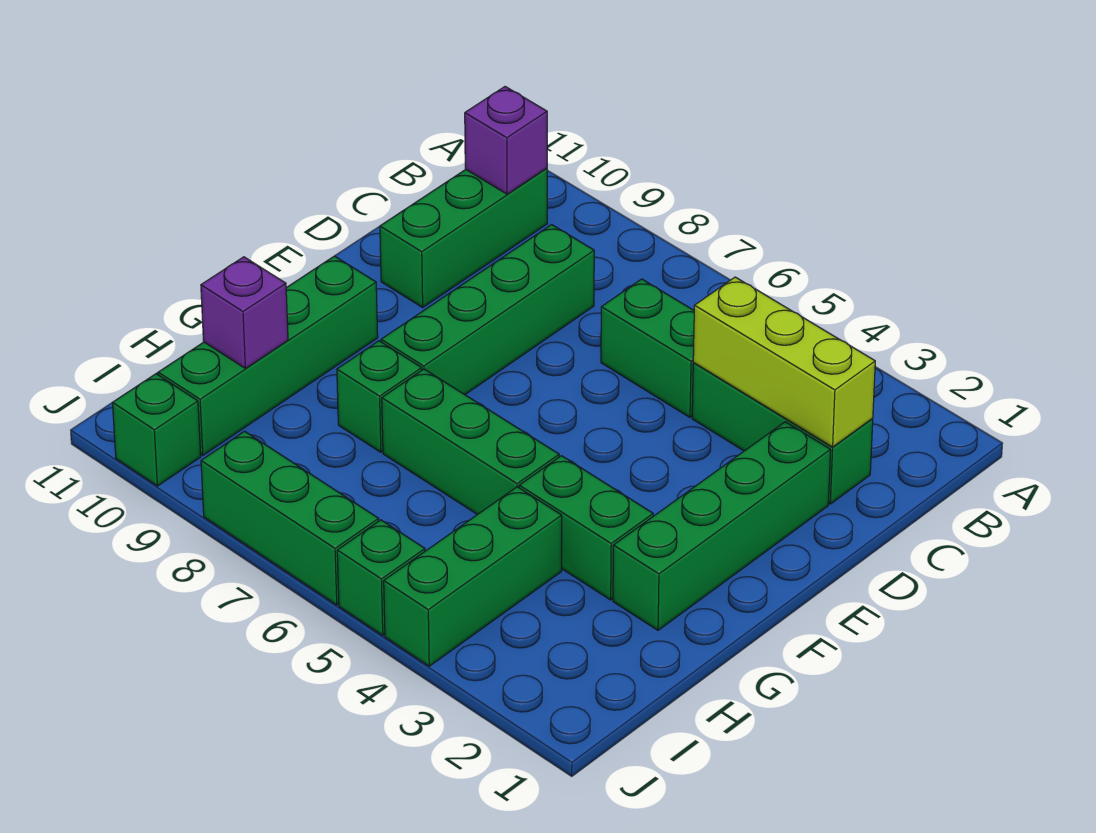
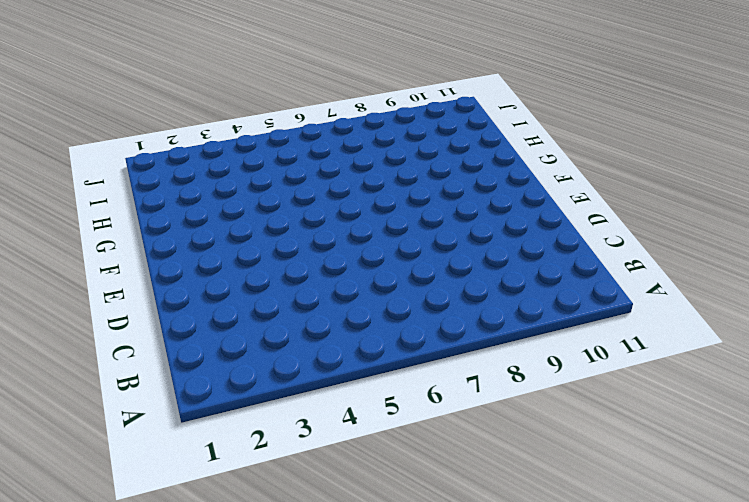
none -> green brick B10:D10 level 1
none -> green brick C2:C4 level 1
none -> green brick C5:C6 level 1

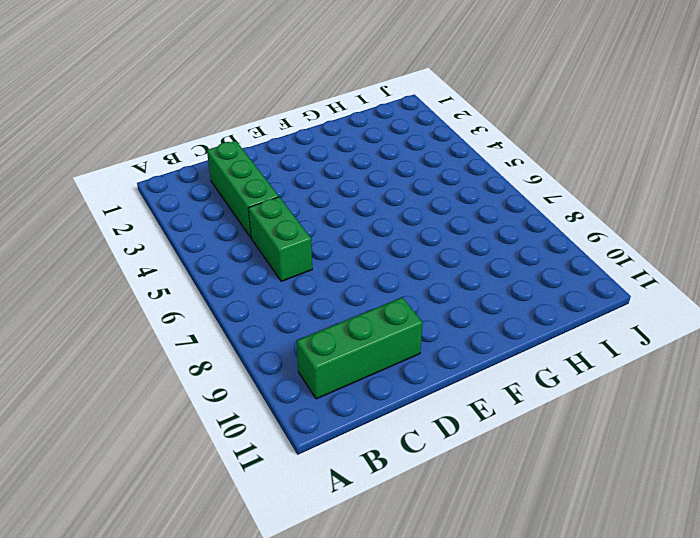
none -> green brick C8:F8 level 1
none -> green brick D2:G2 level 1
none -> green brick F10:I10 level 1

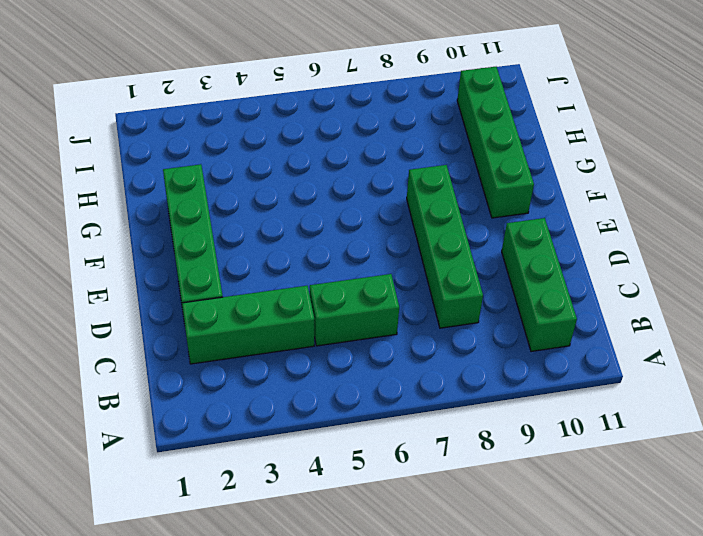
none -> green brick G3:G4 level 1
none -> green brick G5:G7 level 1
none -> green brick G8 level 1

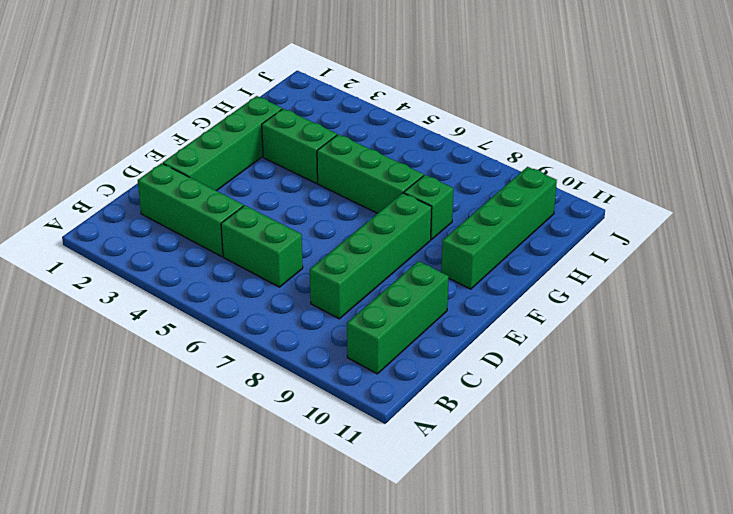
none -> green brick H4:J4 level 1
none -> green brick J5 level 1
none -> green brick J6:J8 level 1

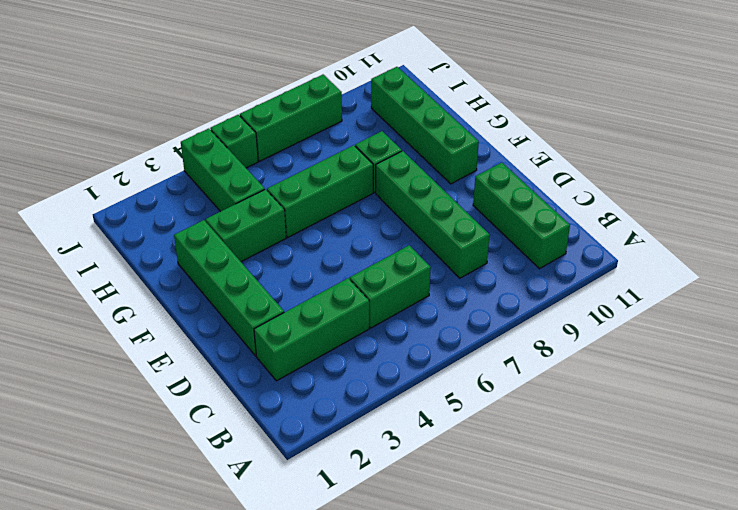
none -> green brick J10 level 1
none -> purple brick B10 level 2
none -> lime brick C2:C4 level 2

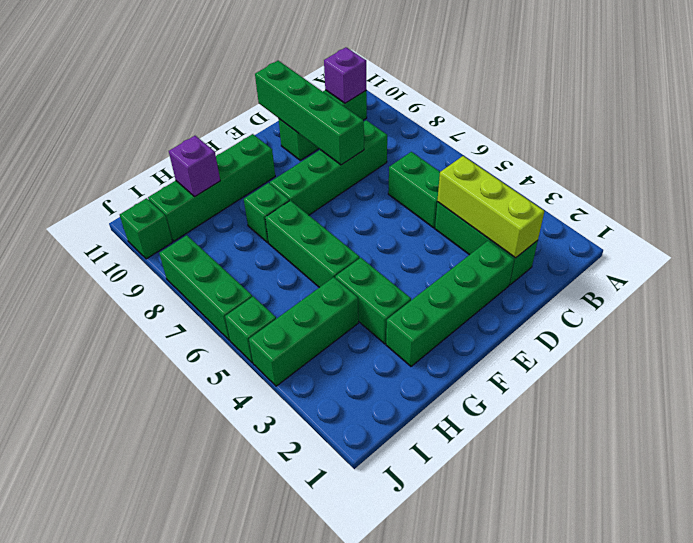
green brick D8:D11 level 2 -> none

